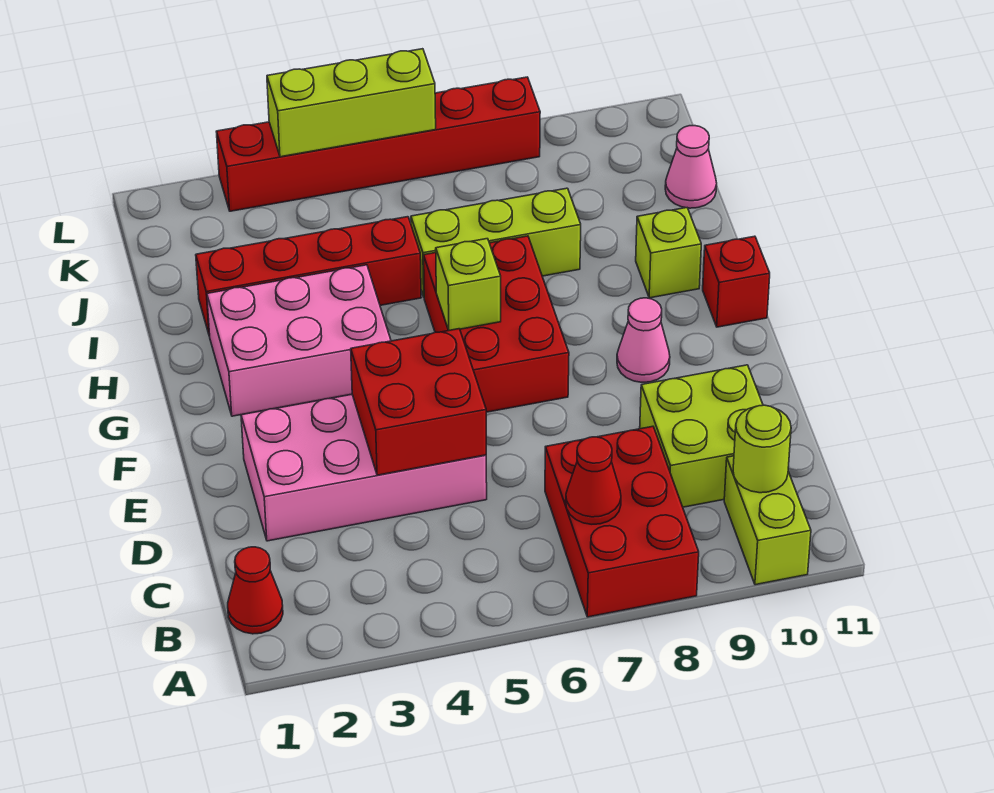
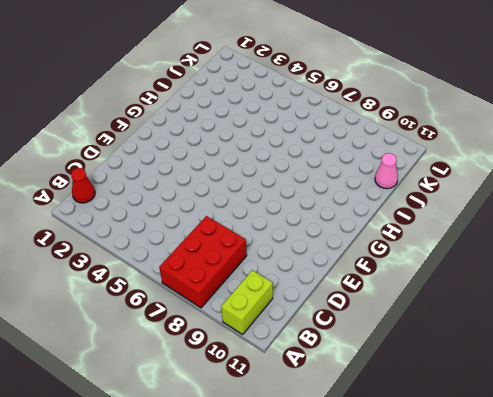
none -> lime brick C9:D10 level 1
none -> pink brick D2:E5 level 1
none -> red brick F6:H7 level 1

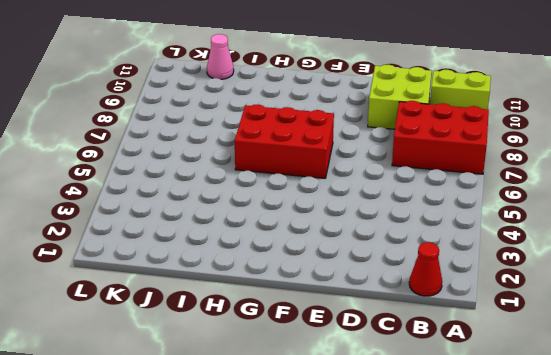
none -> pink brick D2:E5 level 1
none -> pink cone F9 level 1
none -> pink brick G2:H4 level 1

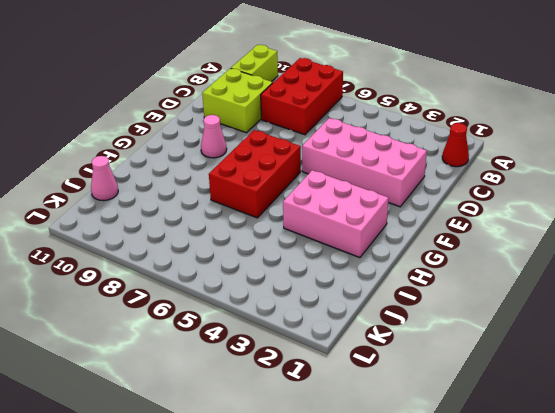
none -> red brick G11 level 1
none -> lime brick H10 level 1
none -> red brick I2:I5 level 1

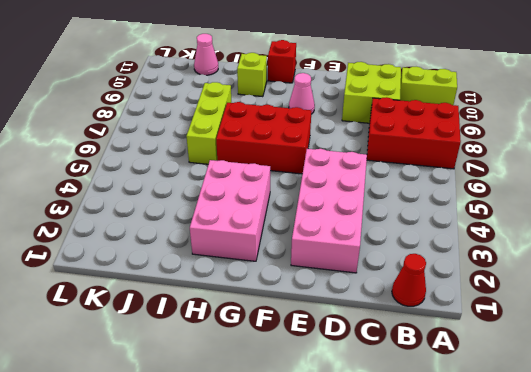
none -> red brick I2:I5 level 1
none -> red brick L3:L8 level 1
none -> red cone B7 level 2

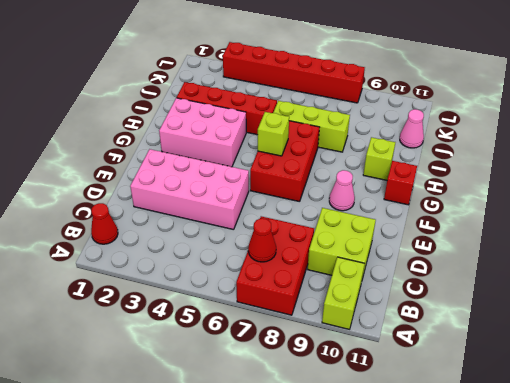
none -> lime round brick B10 level 2
none -> red brick D4:E5 level 2
none -> lime brick L4:L6 level 2

